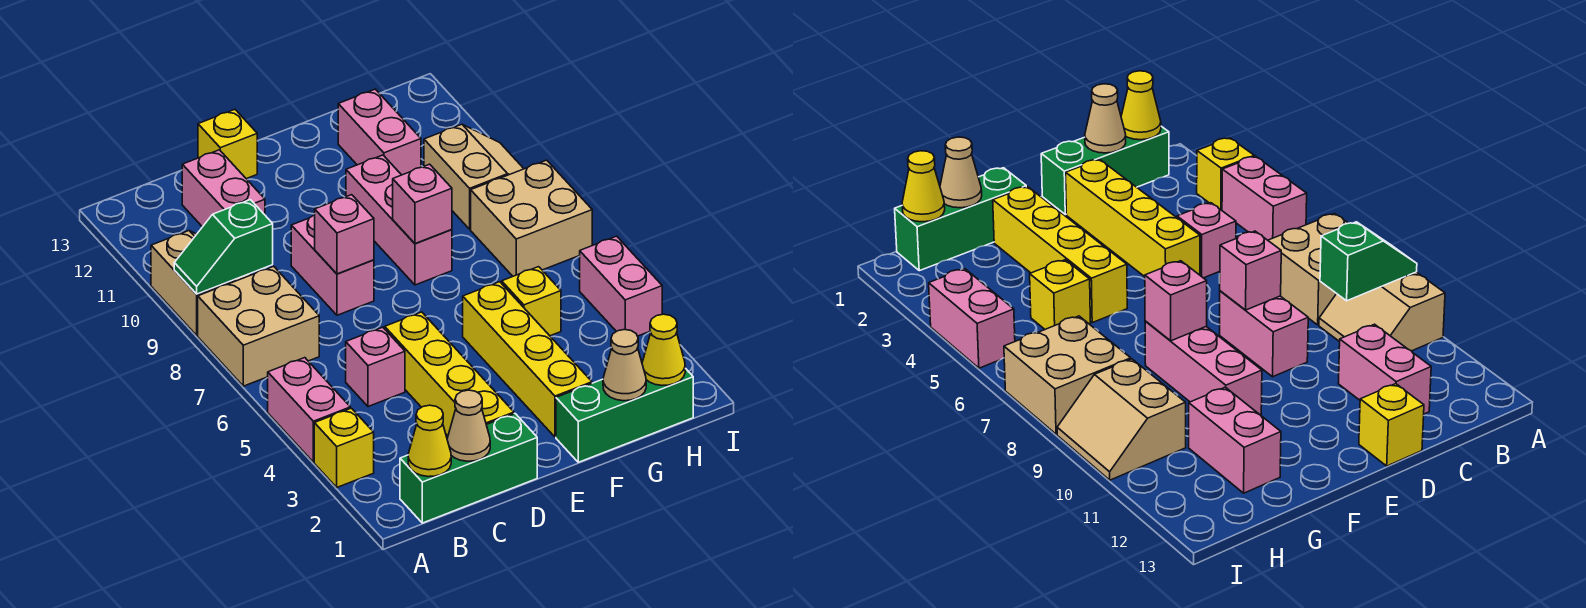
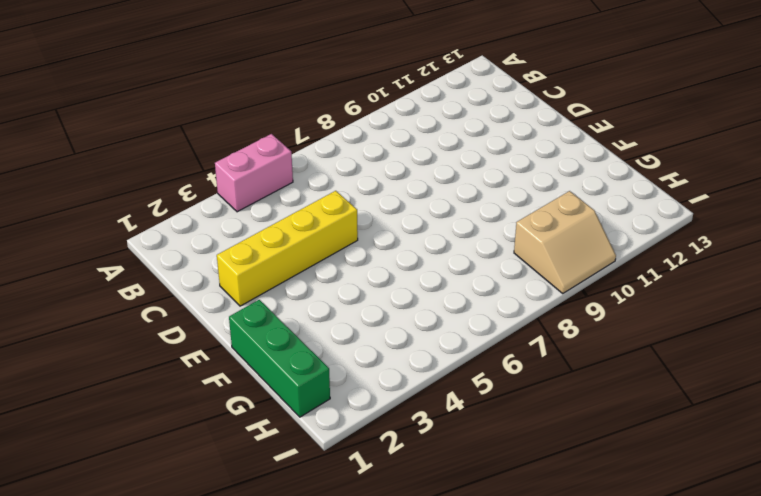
none -> yellow brick A3 level 1
none -> tan brick A7:B8 level 1
none -> tan slope A9:B10 level 1 top A

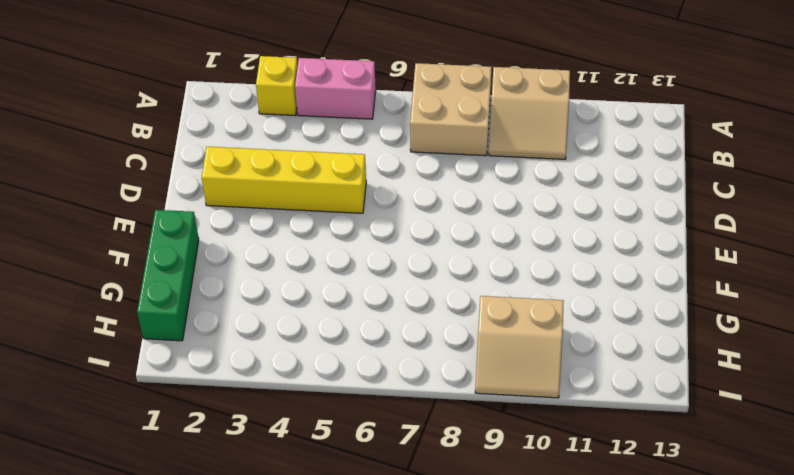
none -> green brick B1:D1 level 1
none -> pink brick C5 level 1
none -> pink brick C11:C12 level 1

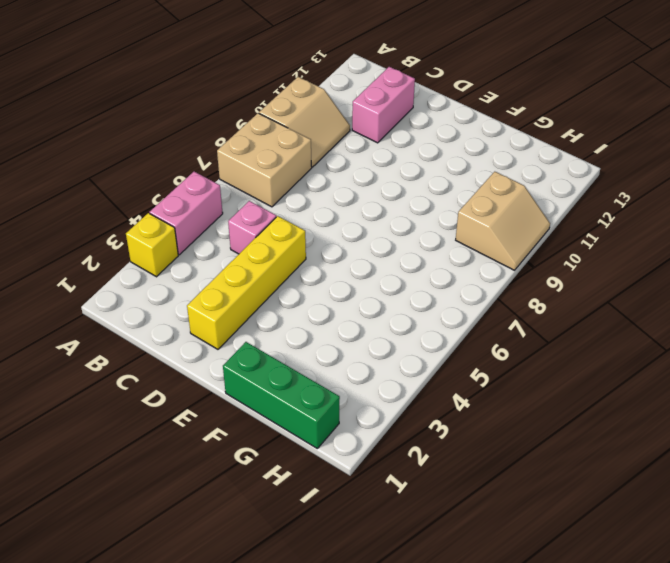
none -> green brick B1:D1 level 1
none -> pink brick D8:D9 level 1
none -> yellow brick D13 level 1

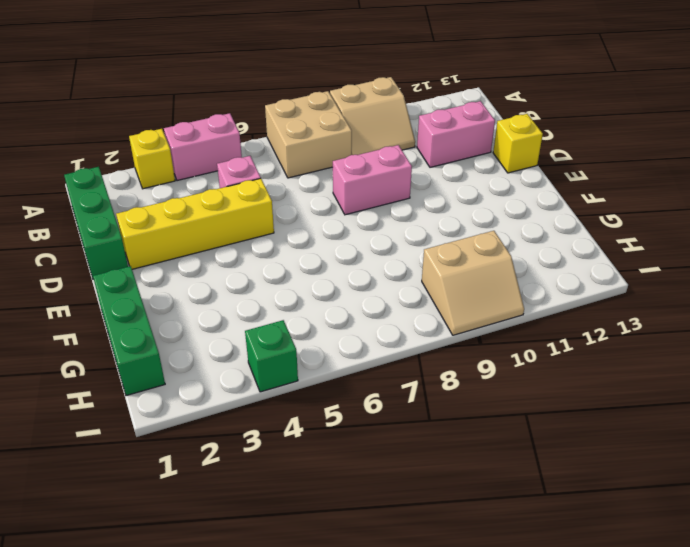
green brick I4 level 1 -> pink brick I4:I5 level 1
none -> yellow brick F2:F5 level 1
none -> pink brick F8:F10 level 1
none -> yellow brick G5 level 1

